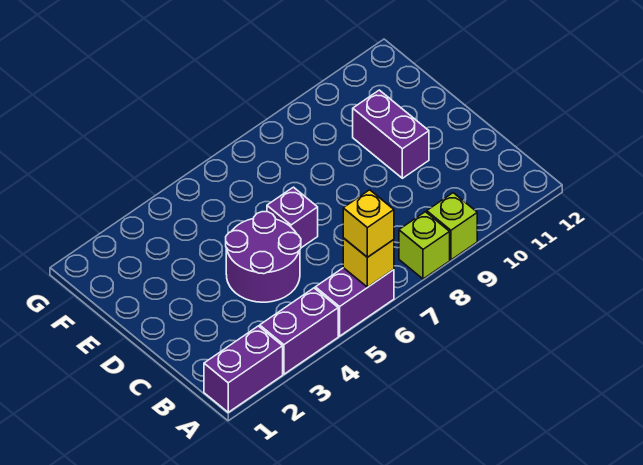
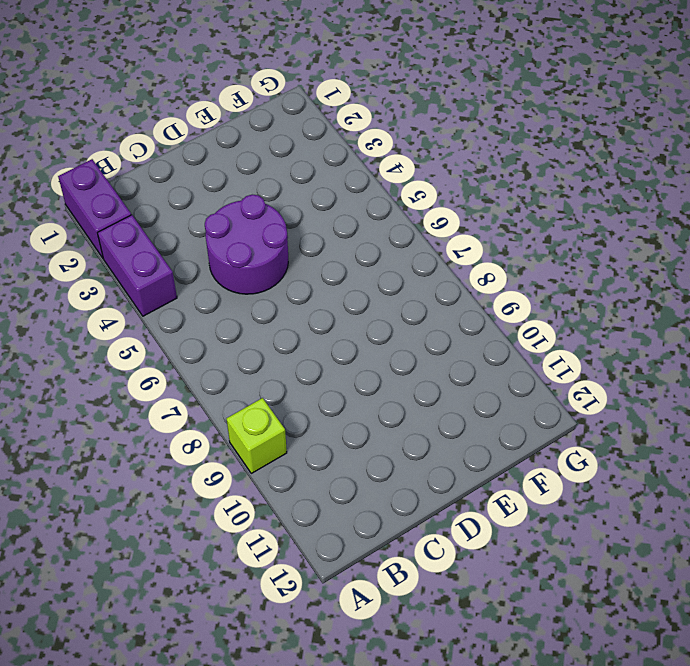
none -> purple brick A5:A6 level 1
none -> lime brick A8 level 1

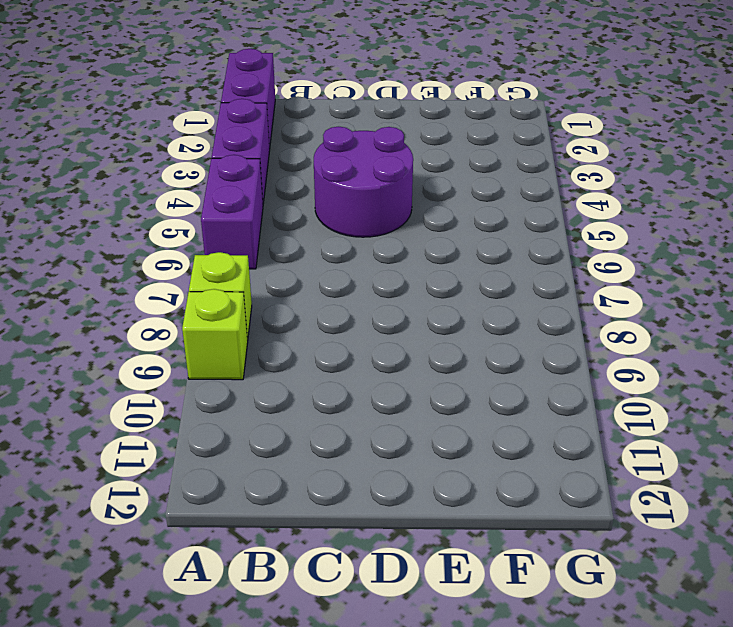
none -> purple brick D6 level 1
none -> purple brick D10:E10 level 1

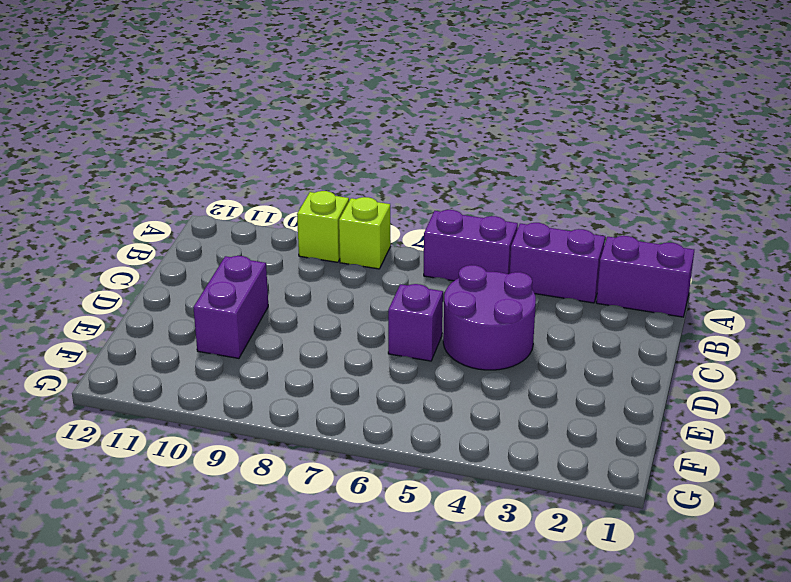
none -> yellow brick A6 level 2
none -> yellow brick A6 level 3

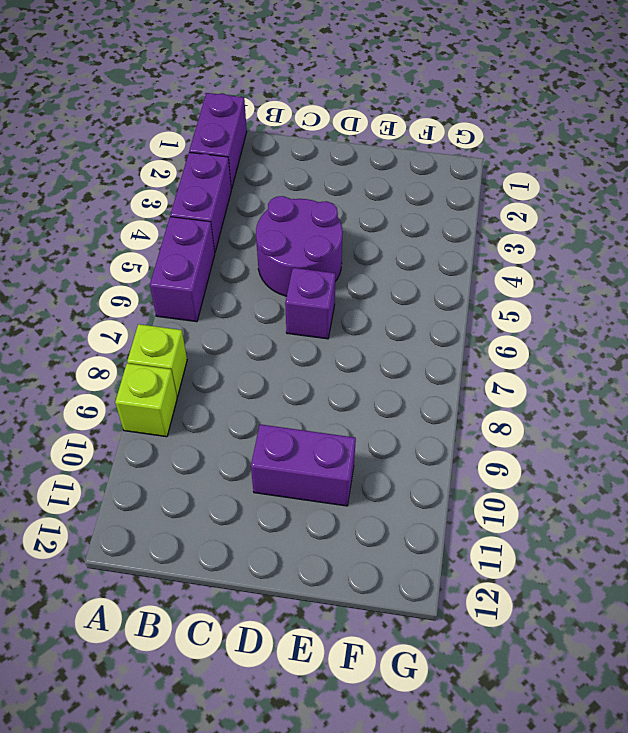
none -> yellow brick A6 level 2
none -> yellow brick A6 level 3

